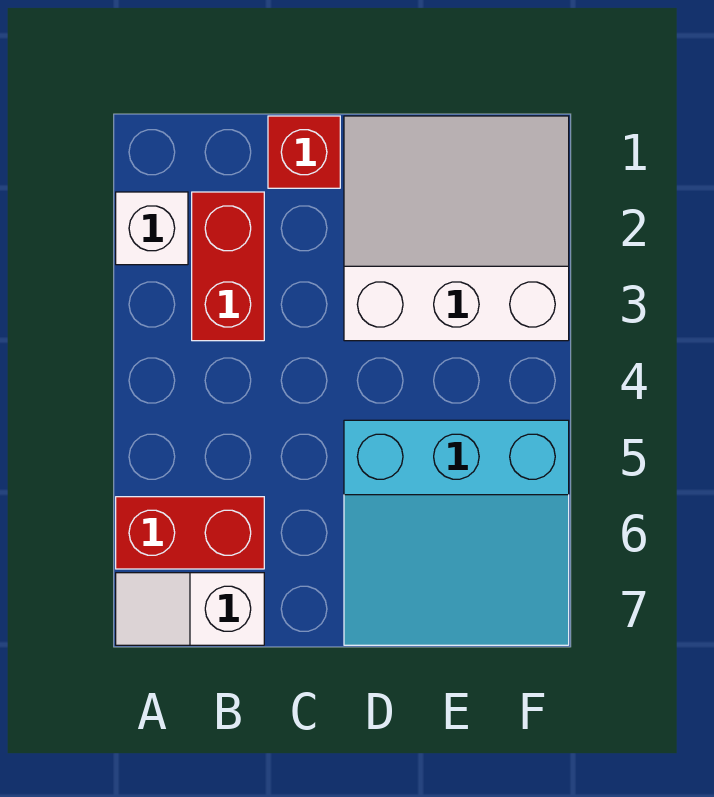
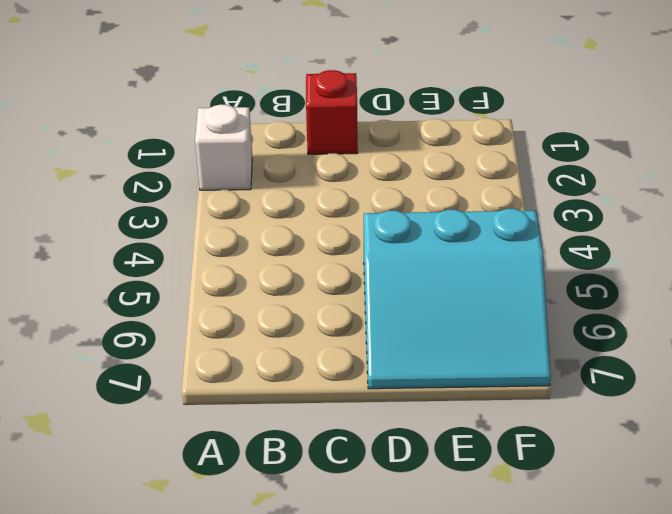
none -> red brick A6:B6 level 1
none -> white slope A7:B7 level 1 top B

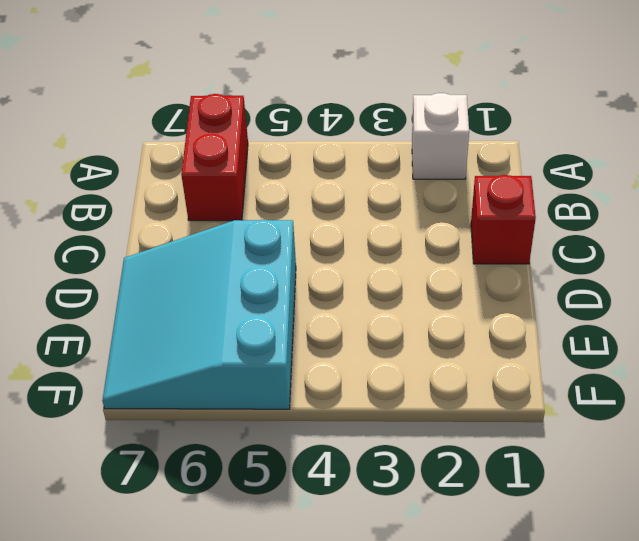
none -> white slope A7:B7 level 1 top B
none -> red brick B2:B3 level 1

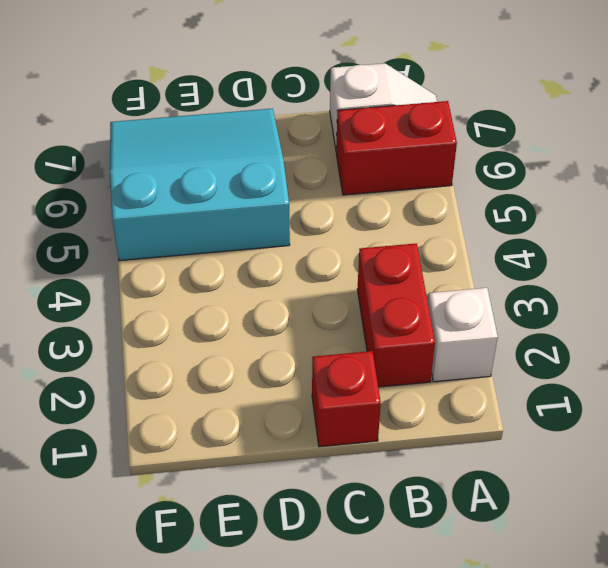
none -> white slope D1:F3 level 1 top 3

